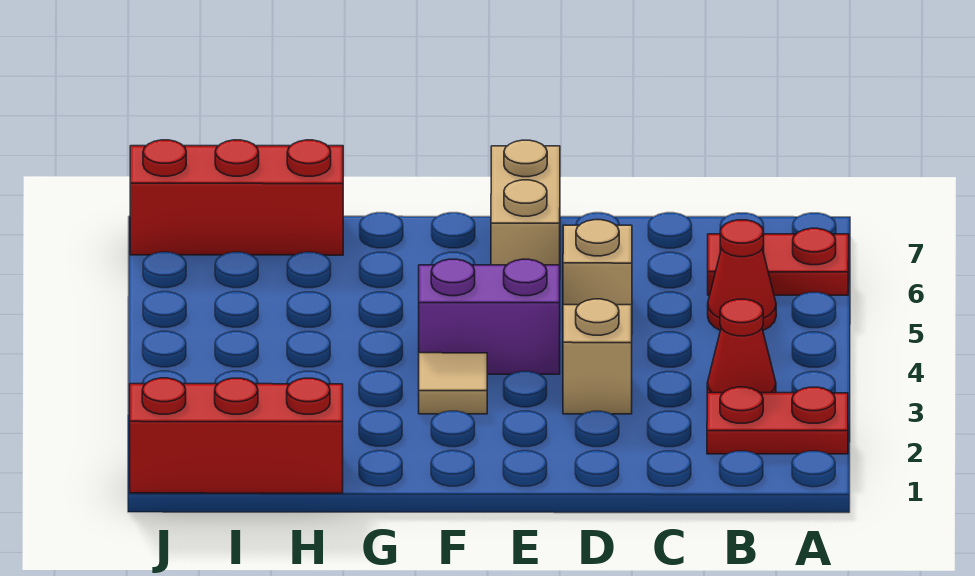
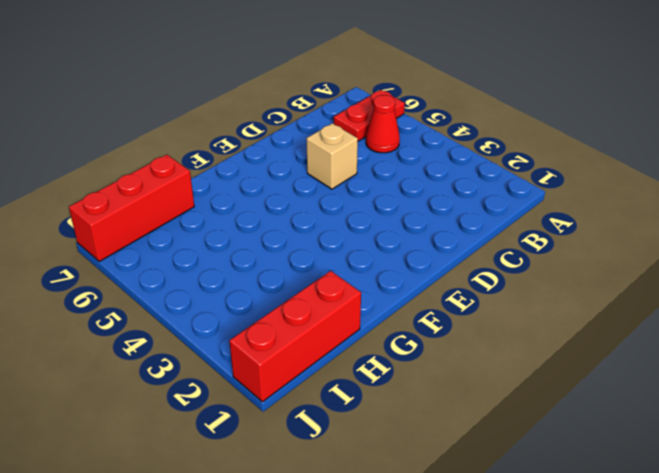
none -> red plate A2:B2 level 1
none -> red cone B3 level 1

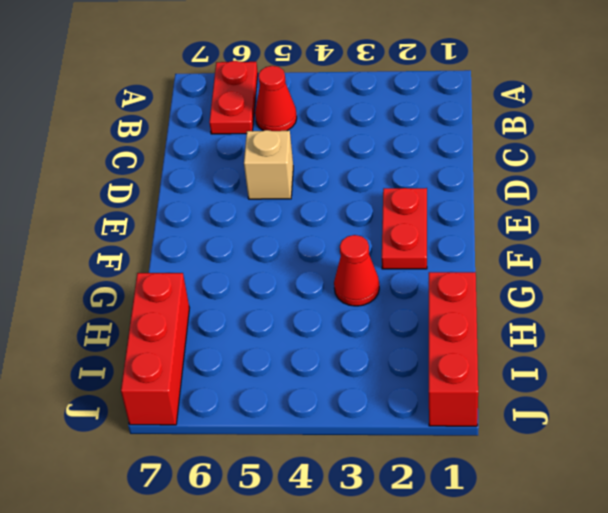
red plate E2:F2 level 1 -> red plate A2:B2 level 1
red cone G3 level 1 -> red cone B3 level 1
none -> tan brick D3 level 1
none -> purple brick E4:F4 level 1

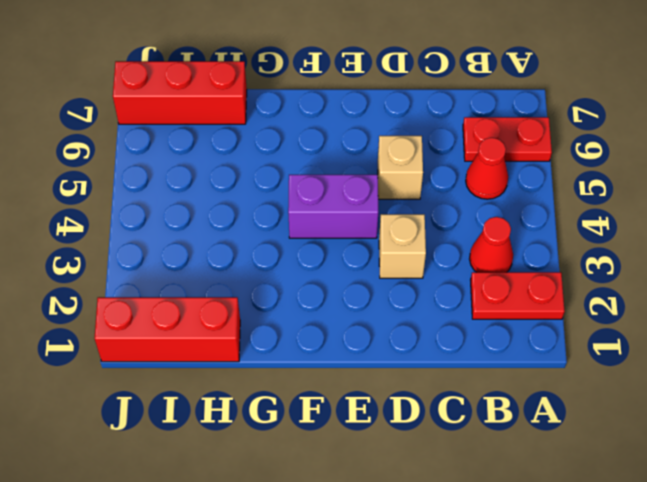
none -> tan brick E6:E7 level 1
none -> tan tile F3 level 1

